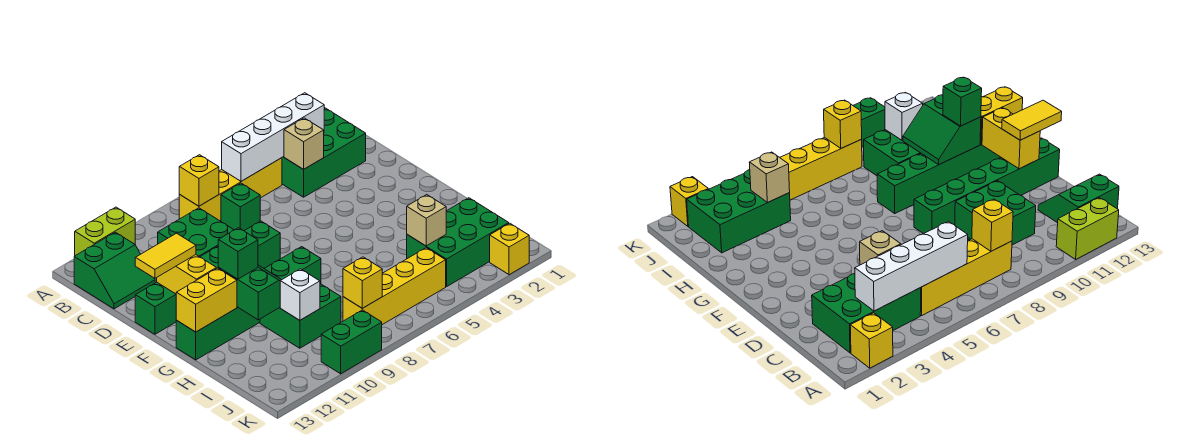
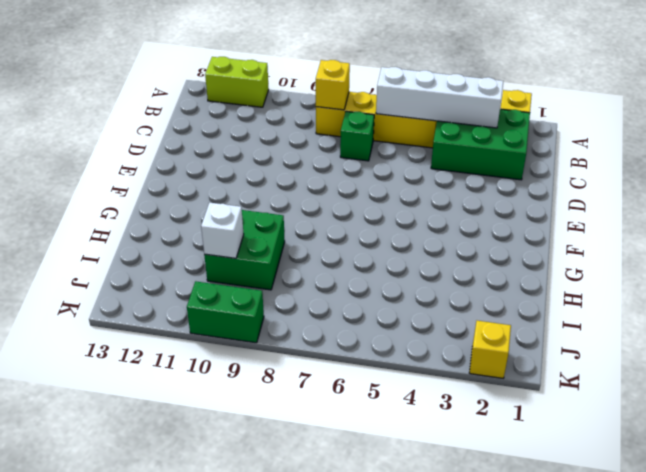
none -> green slope B12:C13 level 1 top B
none -> green brick C9:D10 level 1
none -> green brick E8:E13 level 1

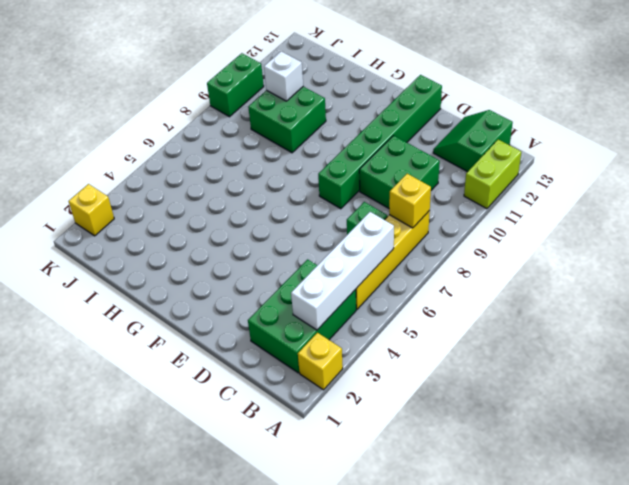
none -> green brick G8:G13 level 1
none -> green brick I2:J4 level 1
none -> yellow brick J5:J8 level 1

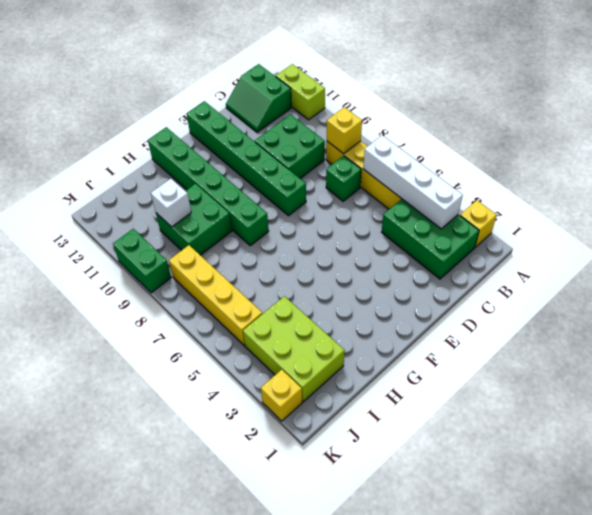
lime brick I2:J4 level 1 -> green brick I2:J4 level 1
none -> tan brick C4 level 2
none -> yellow brick E12:F12 level 2
none -> green slope G10:H11 level 2 top 11

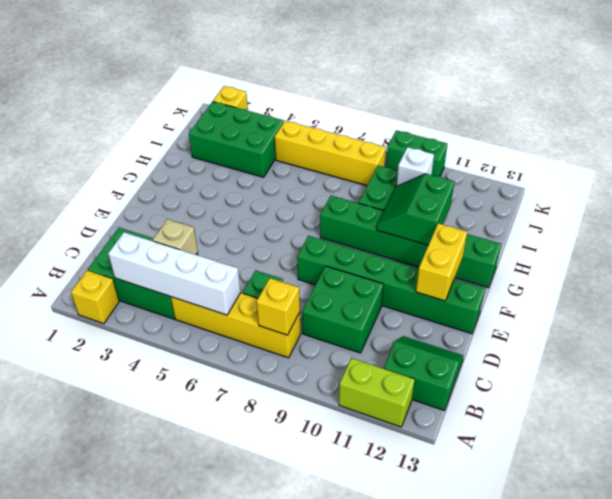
none -> yellow brick G12:G13 level 2
none -> tan brick I4 level 2
none -> yellow brick J8 level 2

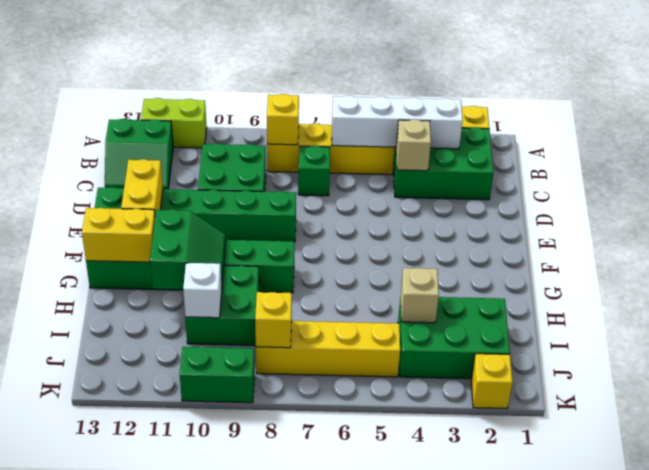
none -> yellow tile E12:E13 level 3
none -> green brick G11 level 3

